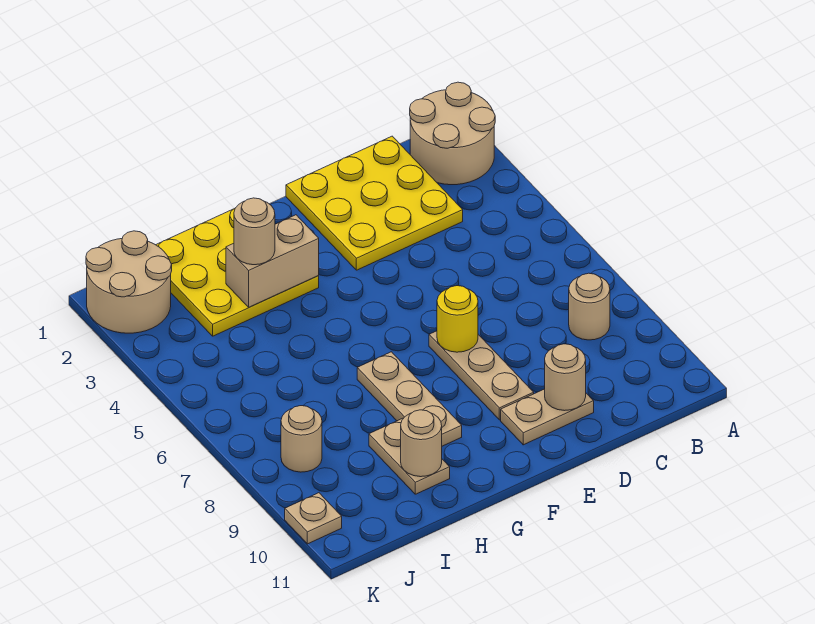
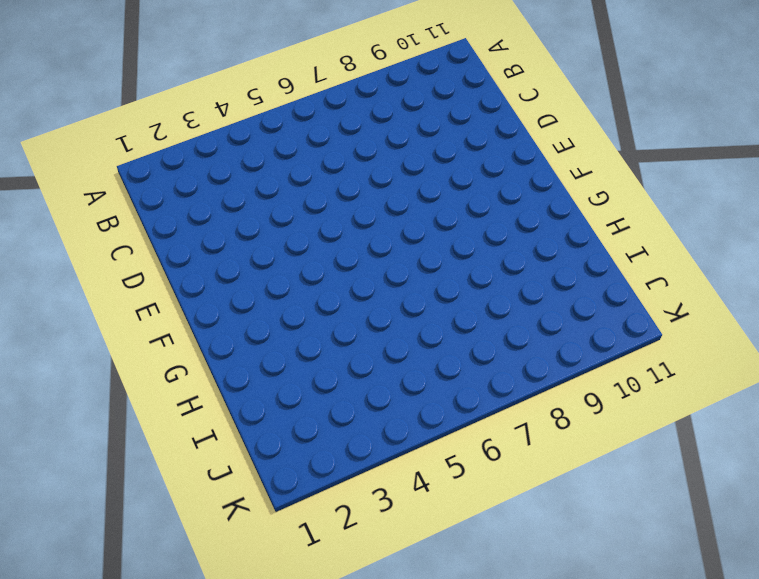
none -> tan round brick A1:B2 level 1
none -> tan round brick B8 level 1
none -> yellow plate C1:E3 level 1

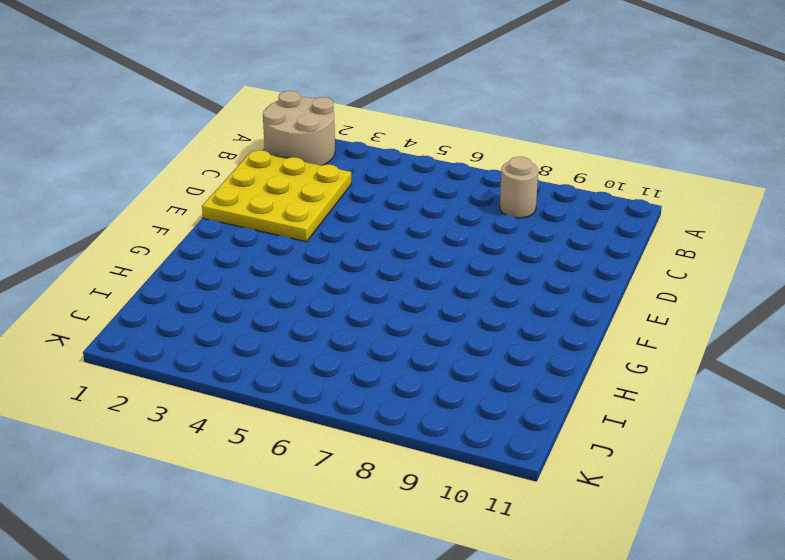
none -> tan plate D10:E10 level 1
none -> tan plate E7:E9 level 1
none -> yellow plate G1:I3 level 1

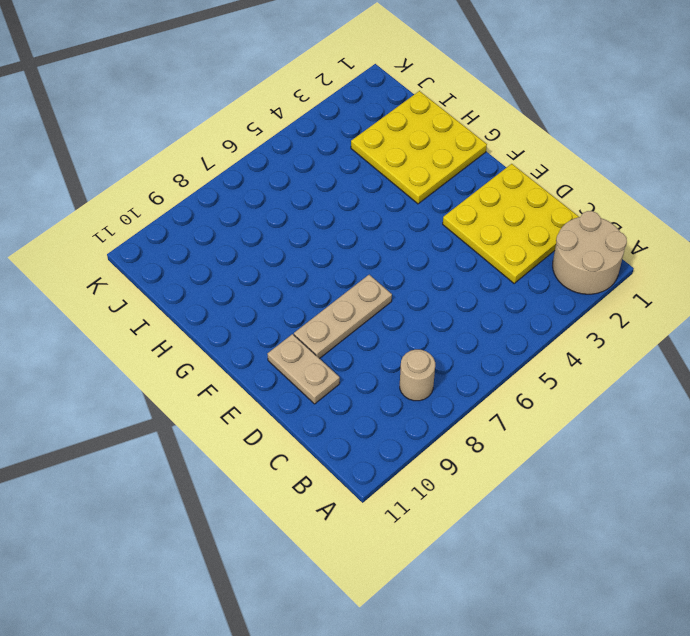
none -> tan plate G7:G9 level 1
none -> tan plate H9:H10 level 1
none -> tan round brick J1:K2 level 1

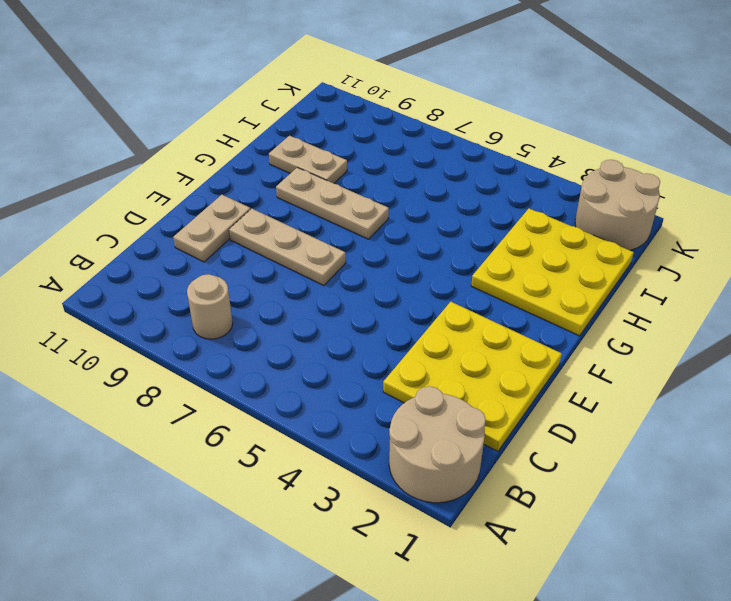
none -> tan round brick J8 level 1
none -> tan plate K10 level 1
none -> tan round brick D10 level 2

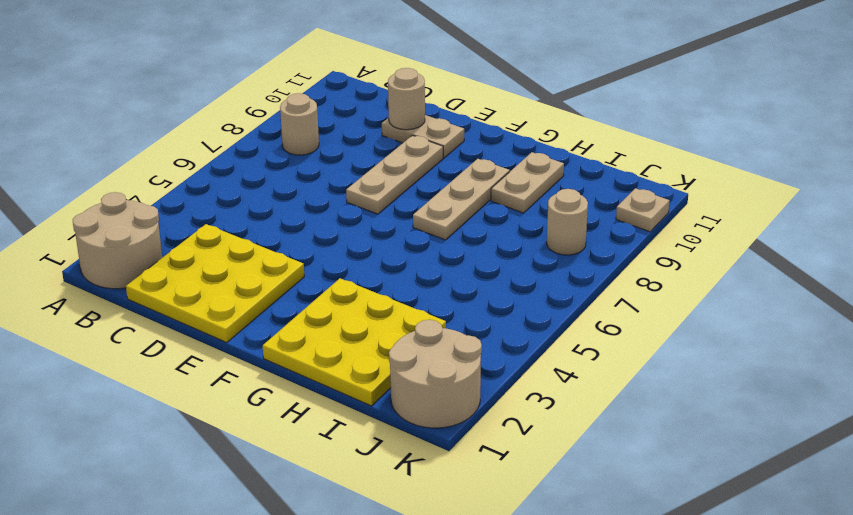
none -> yellow round brick E7 level 2
none -> tan brick G3:H3 level 2
none -> tan round brick H10 level 2

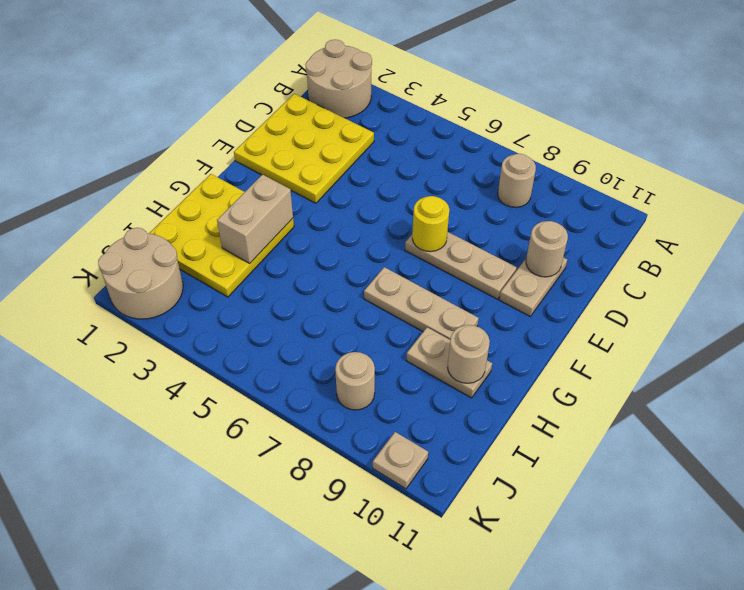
none -> tan round brick H3 level 3

